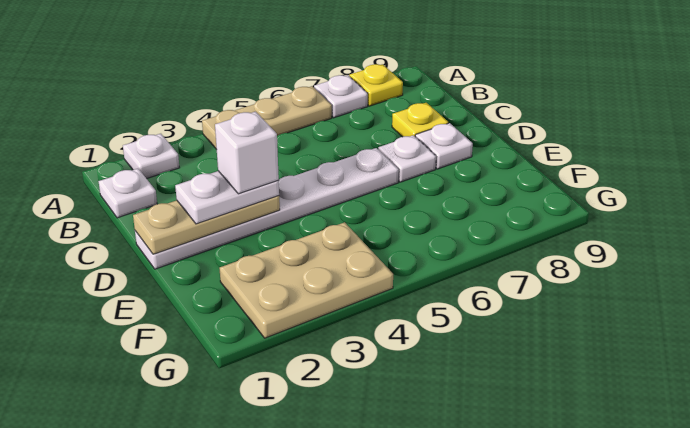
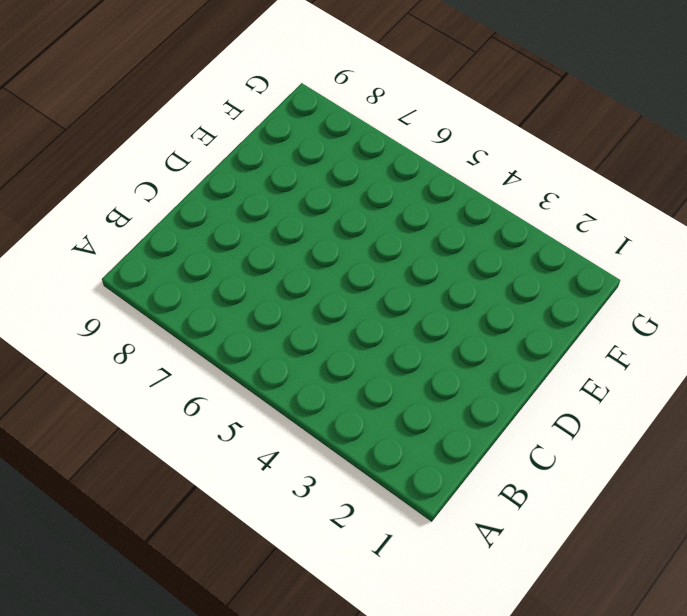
none -> white plate A2 level 1
none -> tan plate A4:A6 level 1
none -> white plate A7 level 1

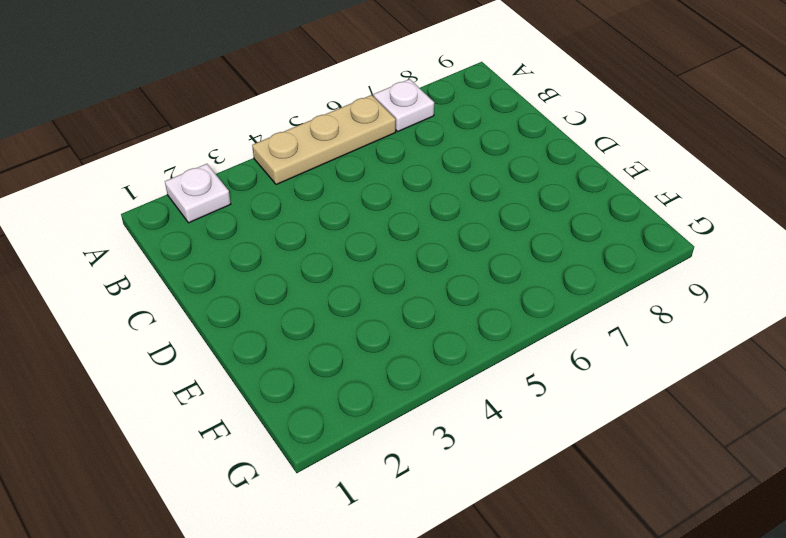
none -> yellow plate A8 level 1
none -> white plate B1 level 1
none -> yellow plate C8 level 1

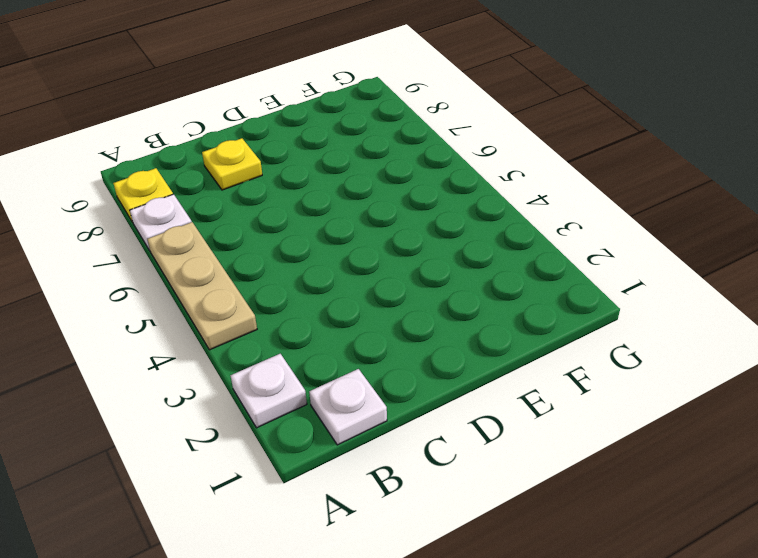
none -> white plate D1:D6 level 1
none -> white plate D7 level 1
none -> white plate D8 level 1

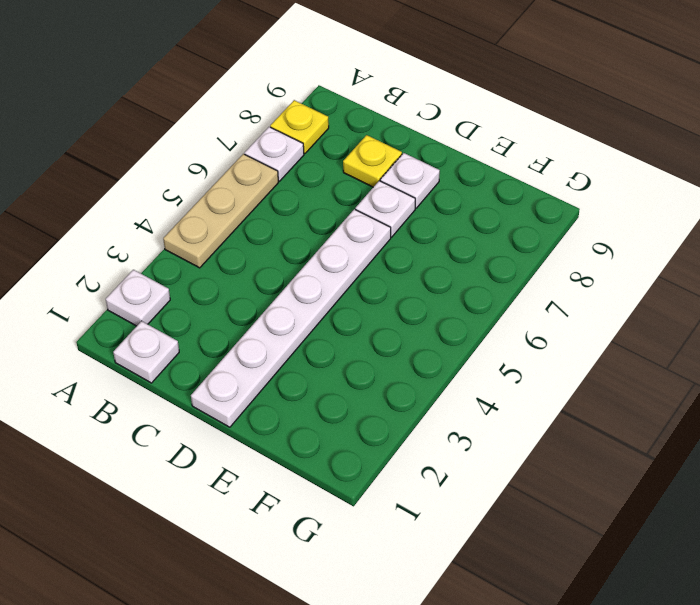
none -> tan plate F2:G4 level 1
none -> tan plate D1:D3 level 2
none -> white plate D2:D3 level 3

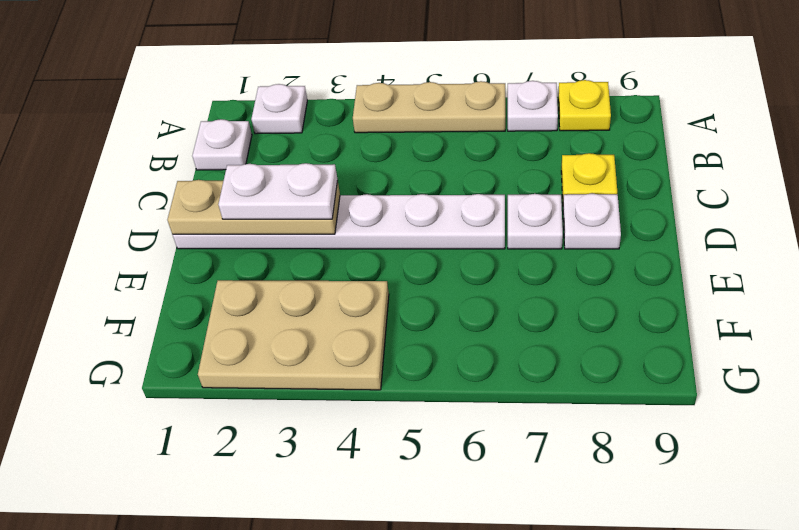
none -> white brick D3 level 4

